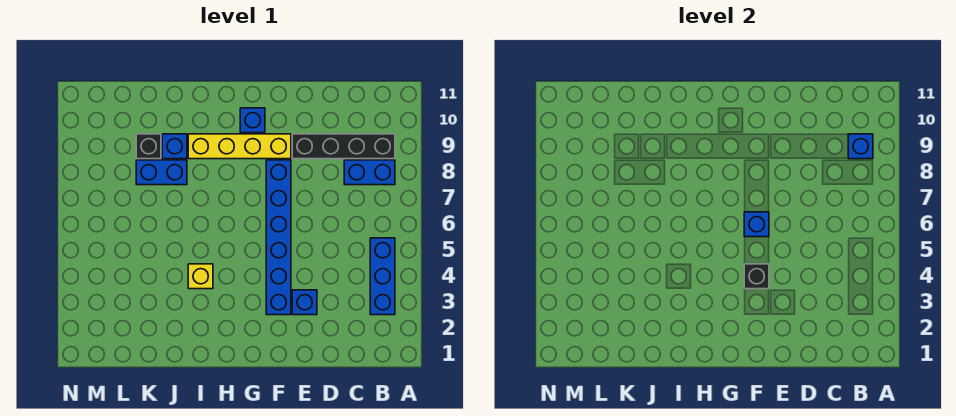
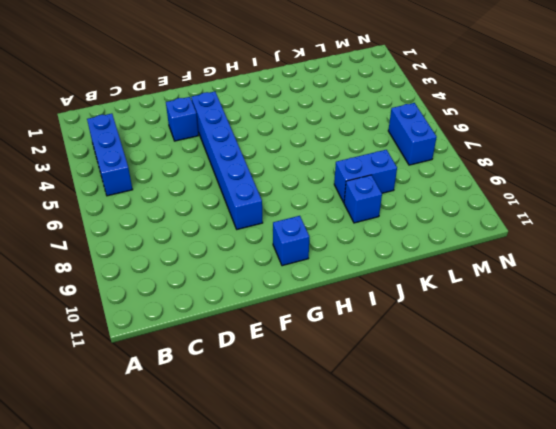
blue brick M6:M7 level 1 -> blue brick B8:C8 level 1
none -> black brick B9:E9 level 1
none -> yellow brick F9:I9 level 1
none -> yellow brick I4 level 1

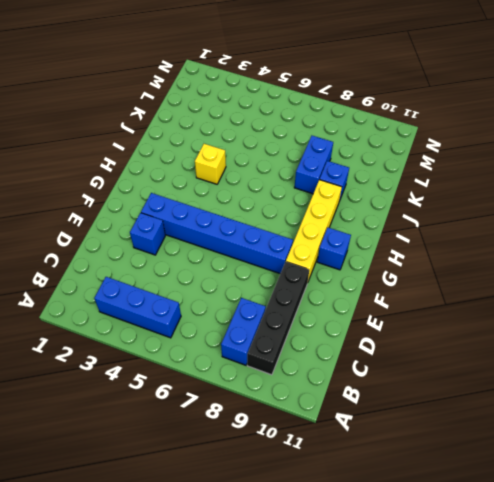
none -> black brick K9 level 1
none -> blue brick B9 level 2
none -> black brick F4 level 2

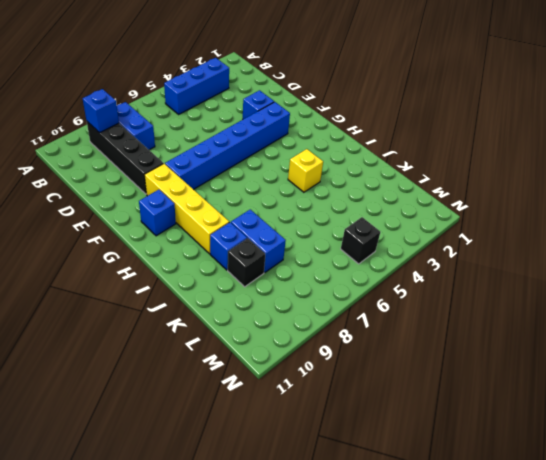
black brick M5 level 1 -> black brick F4 level 2
none -> blue brick F6 level 2

